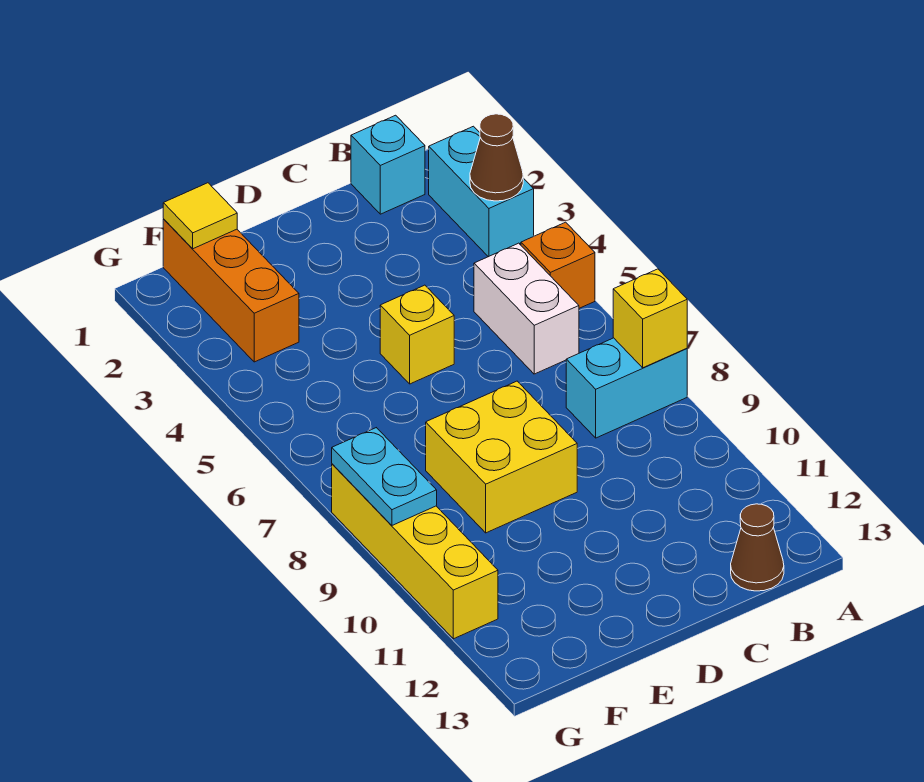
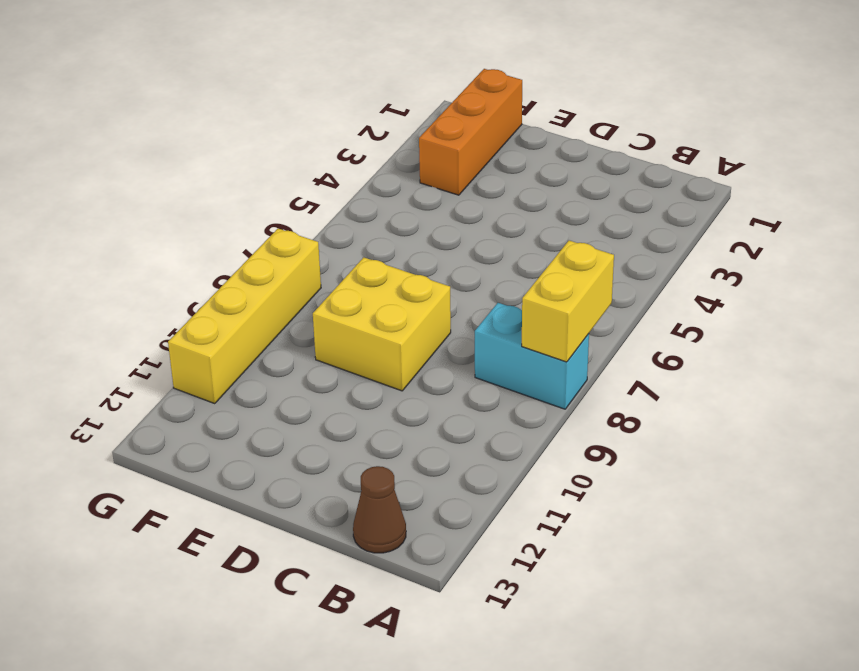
yellow brick A7:A8 level 2 -> yellow brick A8 level 2
none -> cyan brick A2:A3 level 1
none -> orange brick A5 level 1
none -> cyan brick B1 level 1

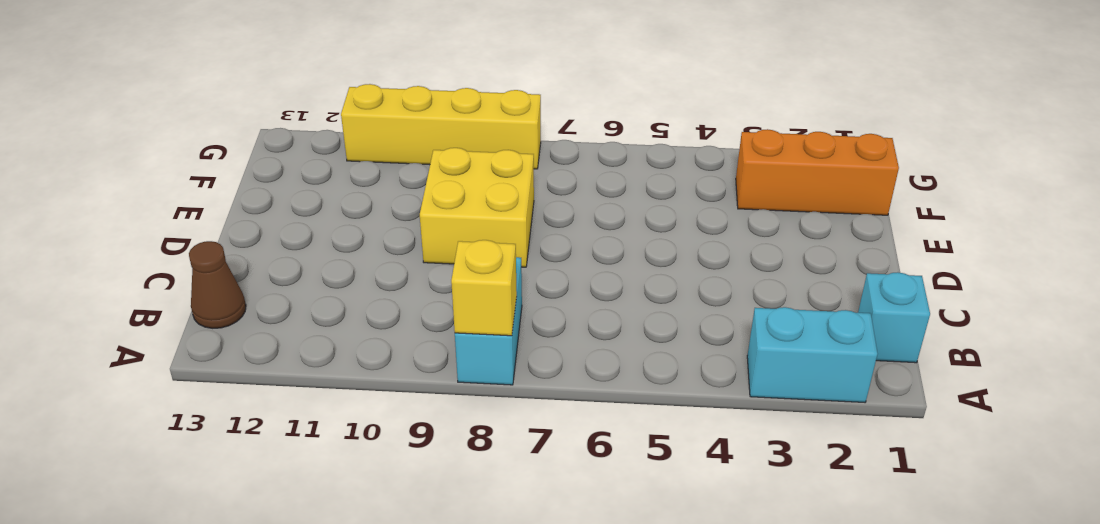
none -> orange brick A5 level 1
none -> white brick B5:B6 level 1
none -> yellow brick D5 level 1

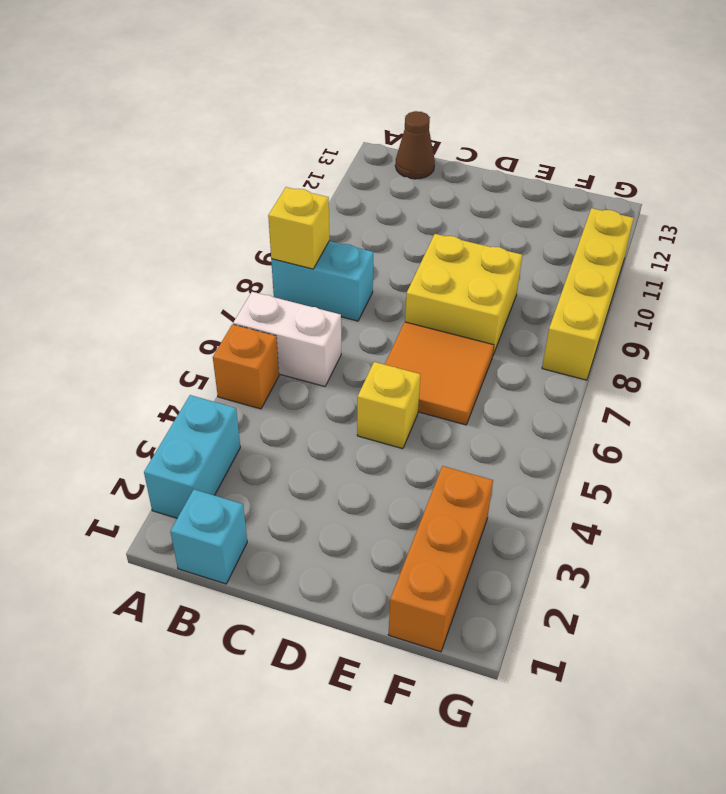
white brick A6:B6 level 1 -> white brick B5:B6 level 1
orange tile D6:E7 level 1 -> none
none -> brown cone A3 level 2
none -> yellow tile F1 level 2
none -> cyan plate G8:G9 level 2

